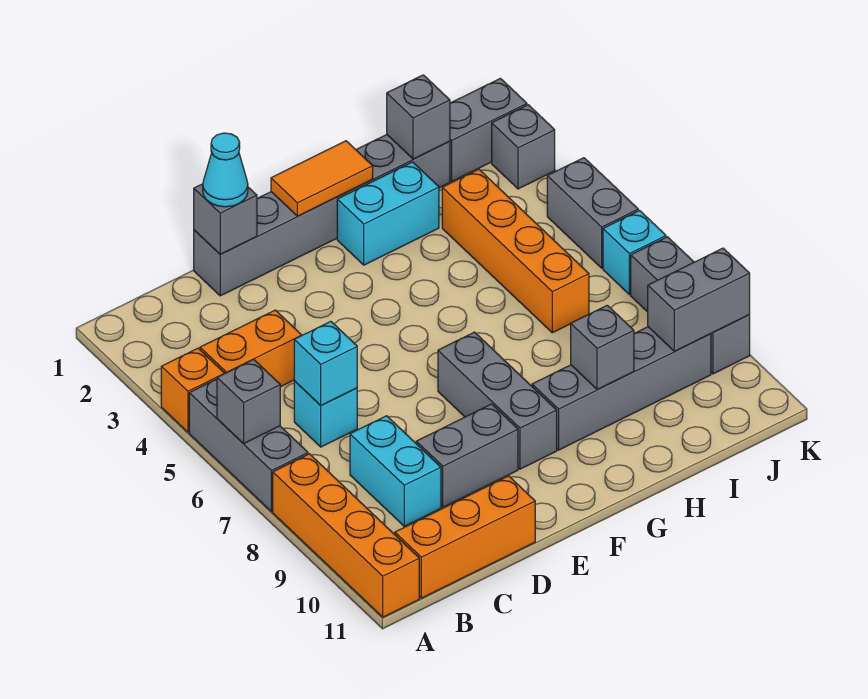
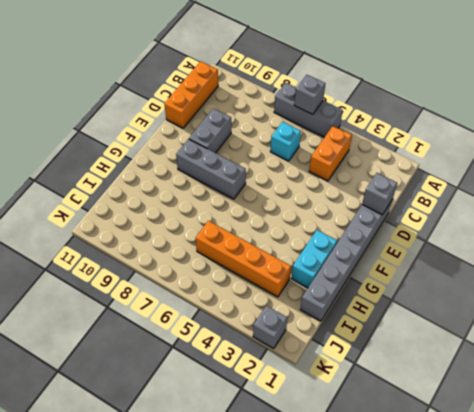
none -> orange brick A4 level 1
none -> orange brick A8:A11 level 1
none -> cyan brick C8:C9 level 1

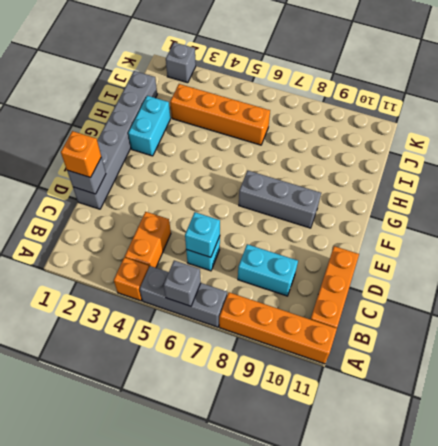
orange brick D1 level 3 -> cyan cone D1 level 3
none -> grey brick D9:E9 level 1
none -> grey brick G9:J9 level 1
none -> grey brick J1:K1 level 1

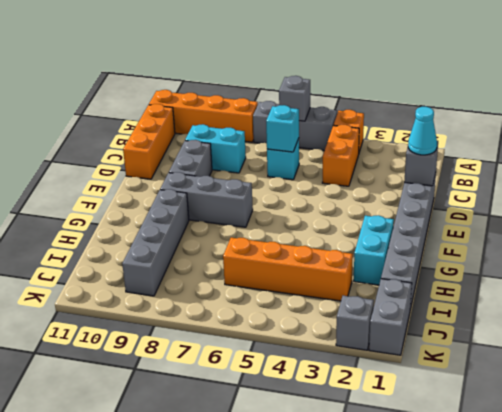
none -> grey brick K4:K5 level 1
none -> cyan brick K6 level 1
none -> grey brick K7:K9 level 1

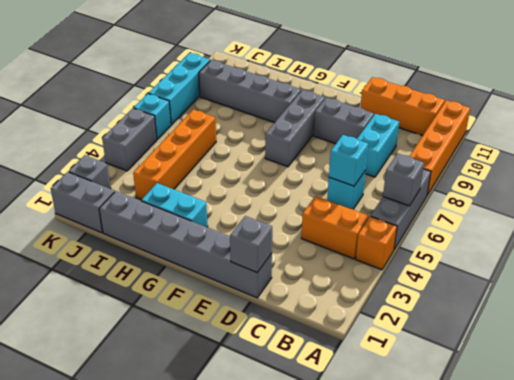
cyan brick K7:K9 level 1 -> grey brick K7:K9 level 1
none -> orange tile F1:G1 level 2
none -> grey brick H9 level 2
none -> grey brick I1 level 2

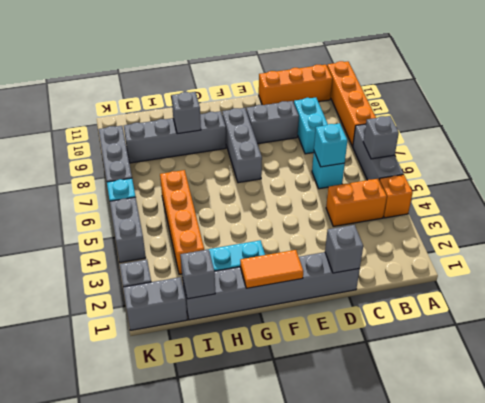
none -> grey brick J9:K9 level 2
none -> cyan cone D1 level 3

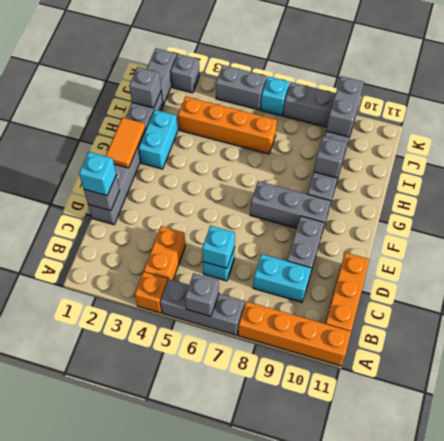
cyan brick D1 level 3 -> cyan cone D1 level 3

